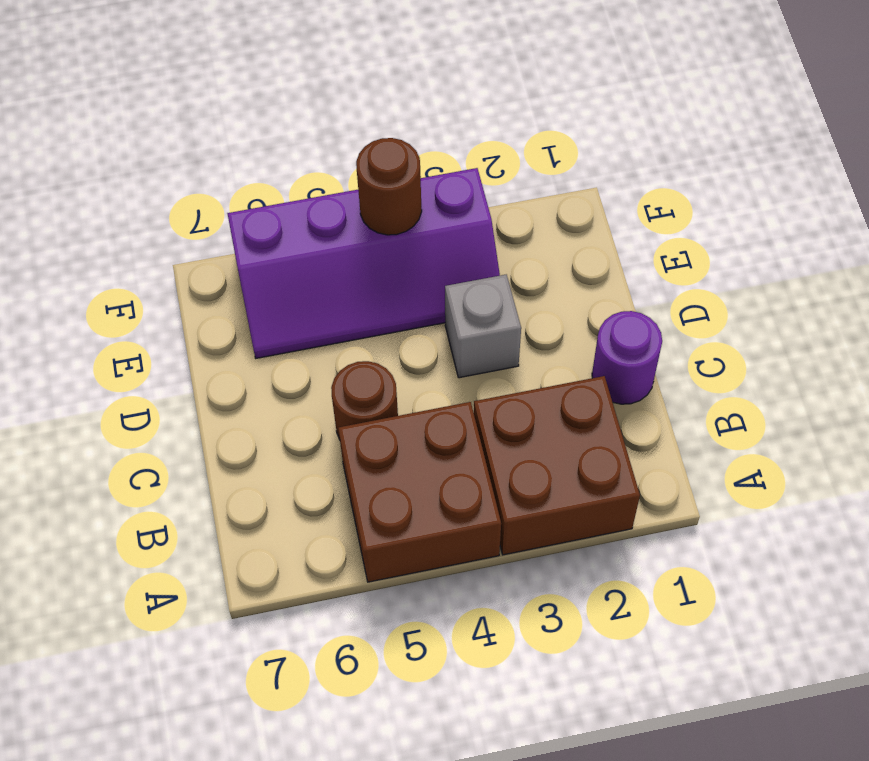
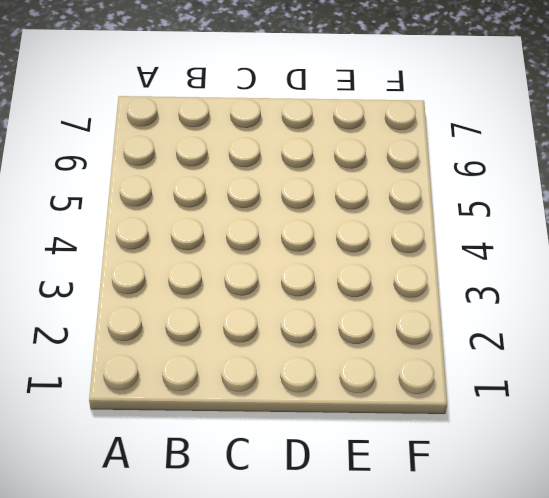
none -> brown brick A2:B3 level 1
none -> brown brick A4:B5 level 1

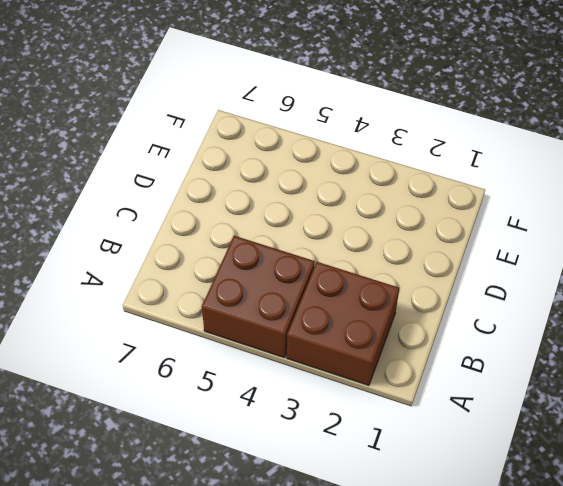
none -> purple round brick C1 level 1
none -> brown round brick C5 level 1

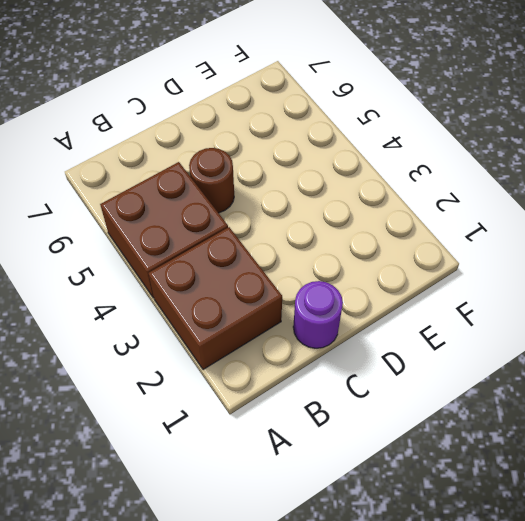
none -> grey brick D3 level 1
none -> purple slope E3:F6 level 1 top F

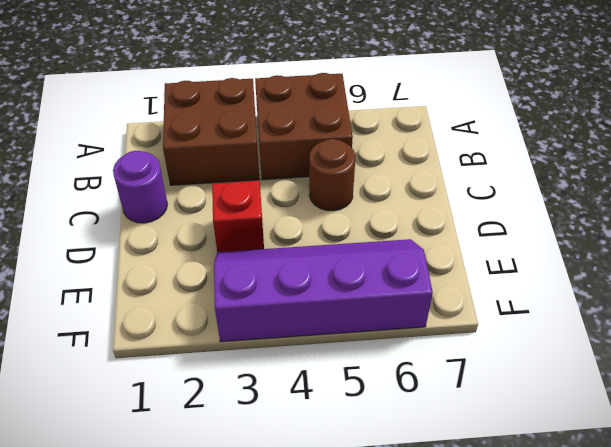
red brick D3 level 1 -> grey brick D3 level 1
none -> brown round brick F4 level 2

